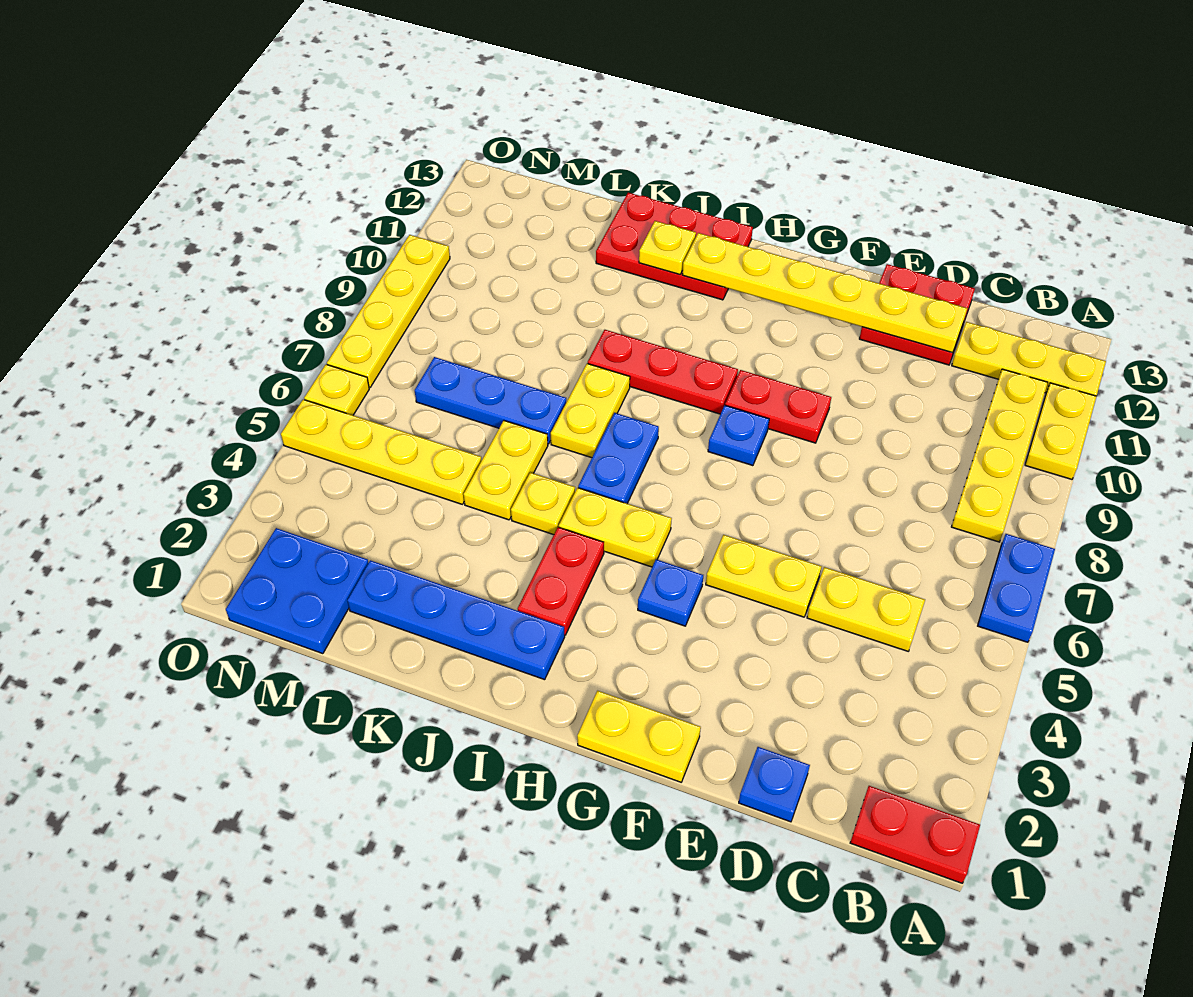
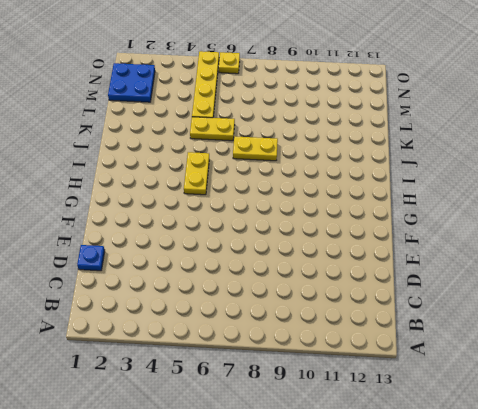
none -> red plate A1:B1 level 1
none -> blue plate A6:A7 level 1
none -> yellow plate A10:A11 level 1

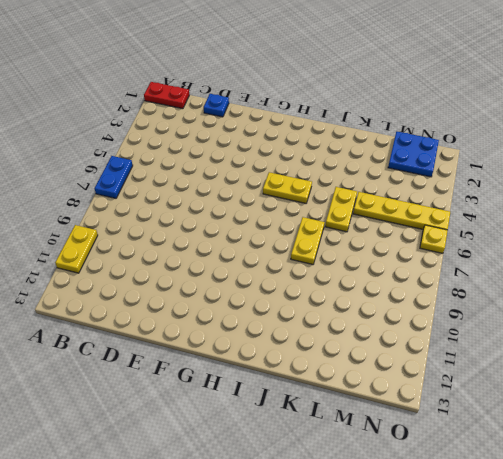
none -> yellow plate A12:C12 level 1
none -> yellow plate B8:B11 level 1
none -> yellow plate C5:D5 level 1

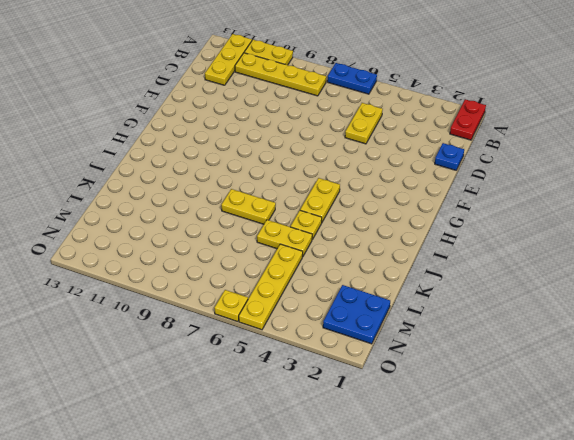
none -> red plate D12:E13 level 1
none -> yellow plate E5:F5 level 1
none -> yellow plate F1:G1 level 1

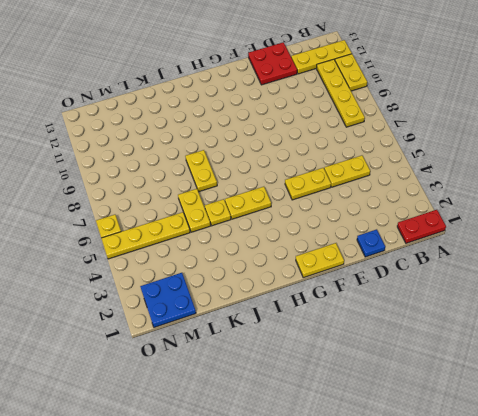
none -> blue plate A6:A7 level 1
none -> red plate F9:G9 level 1
none -> blue plate G4 level 1

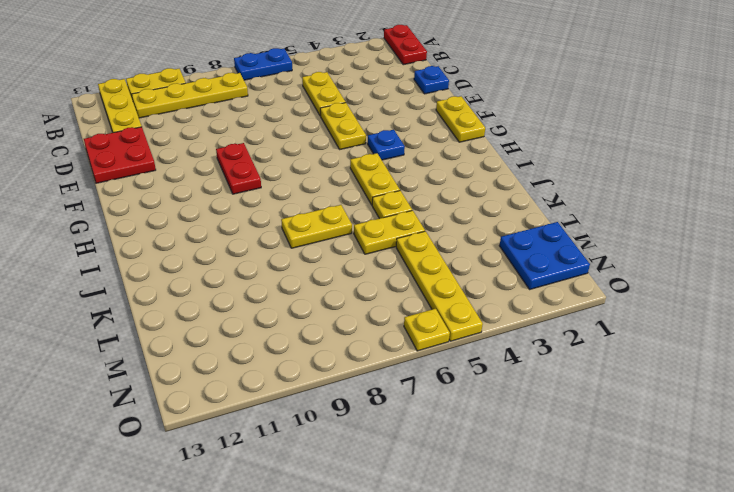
none -> blue plate G8 level 1
none -> red plate H9:J9 level 1
none -> blue plate I2:L2 level 1

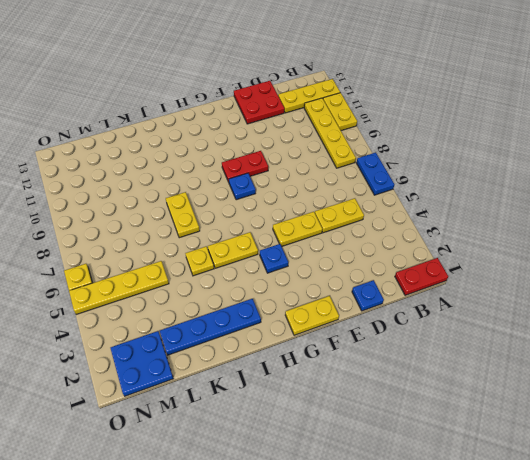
none -> red plate H9:J9 level 1
none -> red plate I3:I4 level 1
none -> blue plate I6:I7 level 1

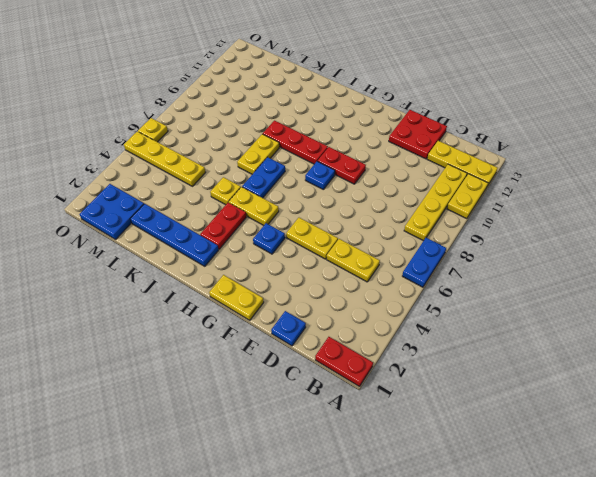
none -> red plate I12:K13 level 1
none -> yellow plate K5:K6 level 1
none -> blue plate K7:M7 level 1

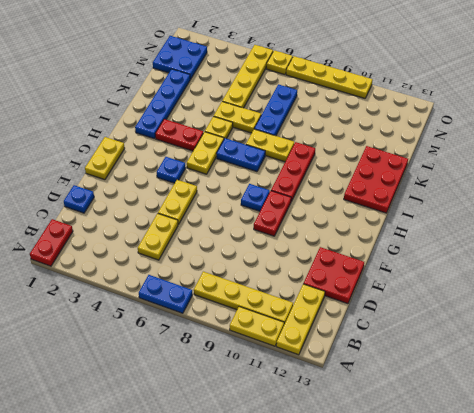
none -> yellow plate D12:I12 level 2
none -> yellow plate J12 level 2

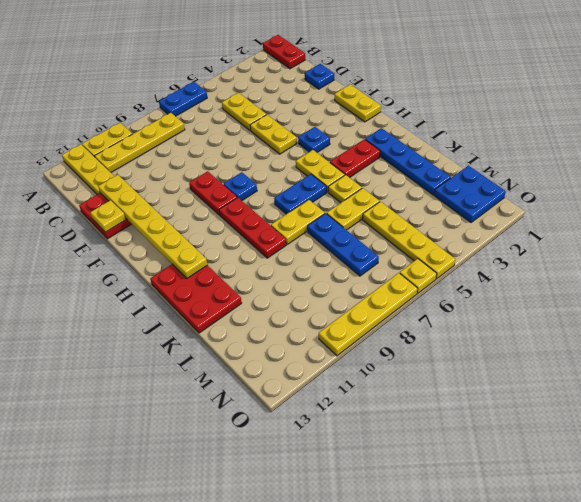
yellow plate E13 level 2 -> yellow plate J12 level 2

